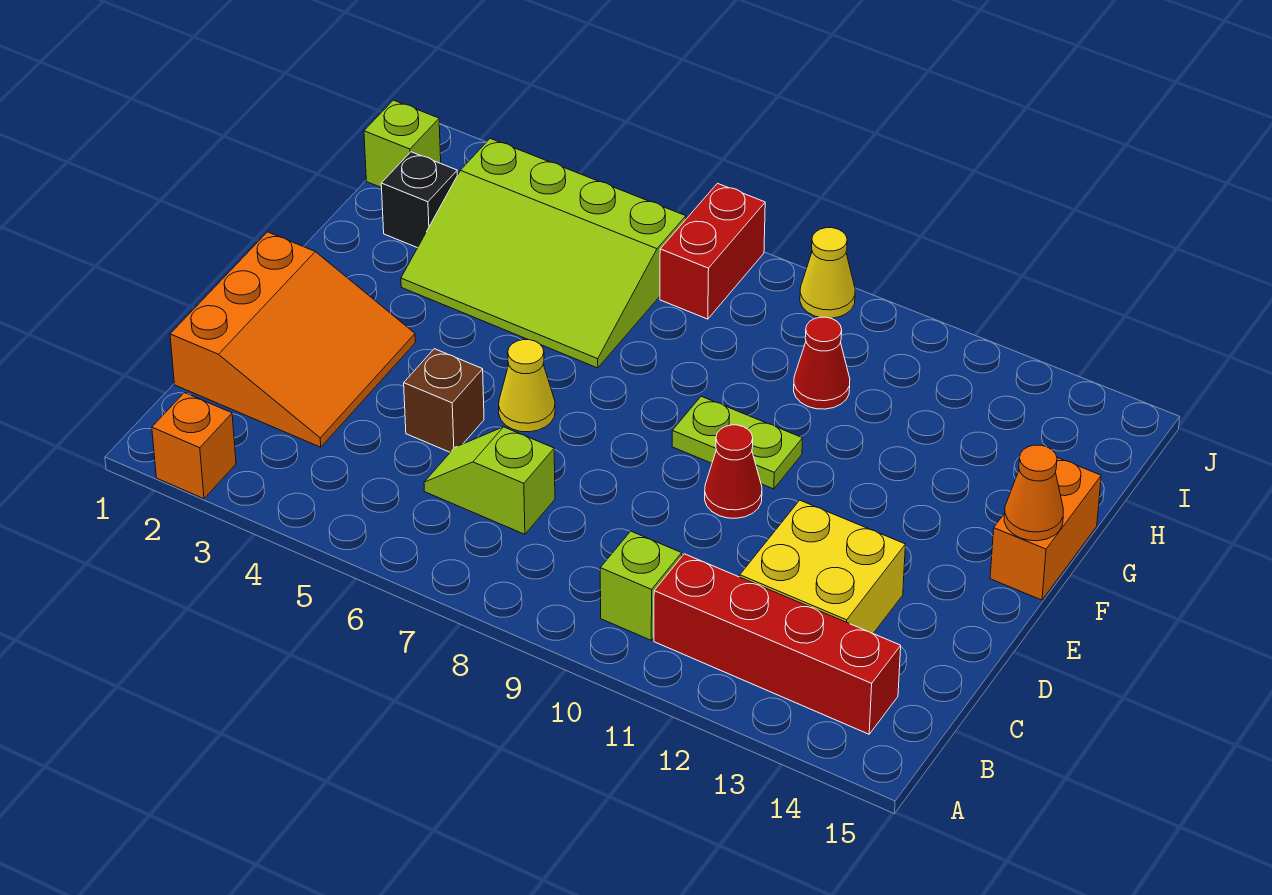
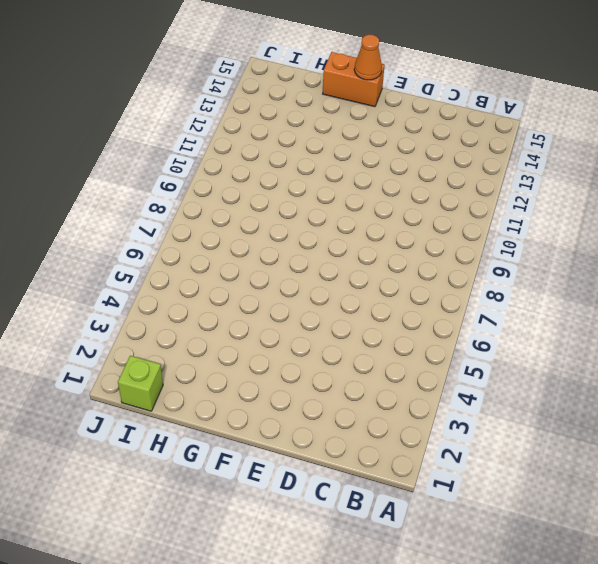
none -> orange brick A2 level 1
none -> lime brick B10 level 1
none -> red brick B11:B14 level 1

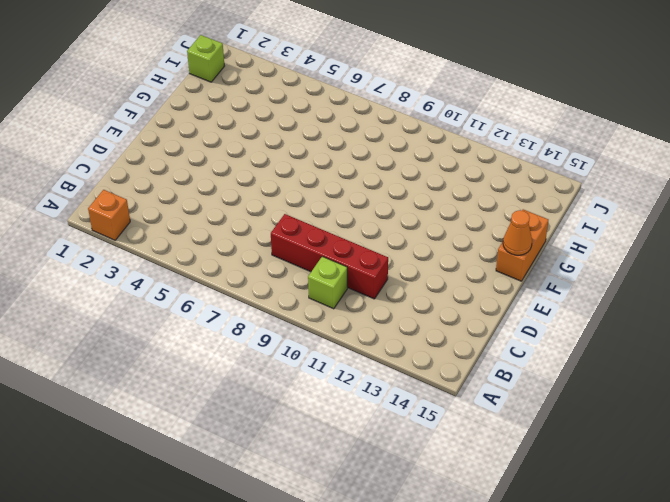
red brick C8:C11 level 1 -> red brick B11:B14 level 1
none -> orange slope C1:E3 level 1 top 1
none -> lime slope C6:C7 level 1 top 7
none -> yellow brick C12:D13 level 1

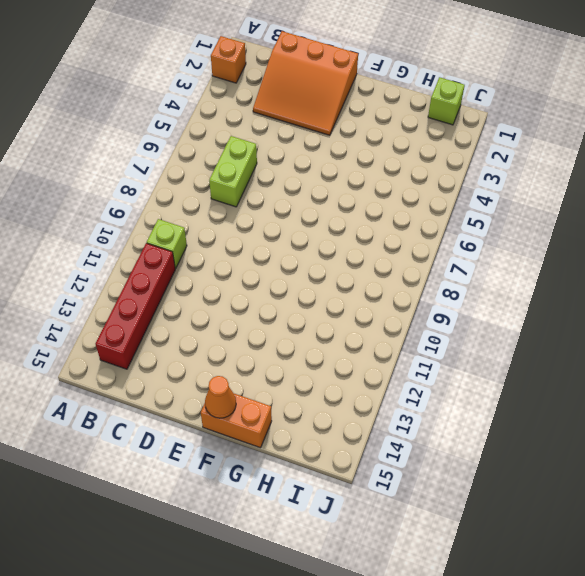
lime brick C6:C7 level 1 -> lime slope C6:C7 level 1 top 7
none -> yellow brick C12:D13 level 1
none -> brown brick D5 level 1
none -> yellow cone E6 level 1

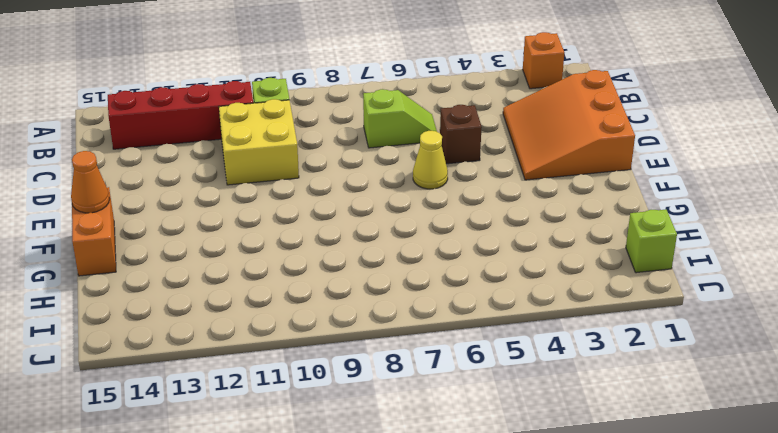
yellow brick C10:D11 level 1 -> yellow brick C12:D13 level 1
none -> red cone E10 level 1
none -> lime plate F9:F10 level 1
none -> lime slope G3:I6 level 1 top I

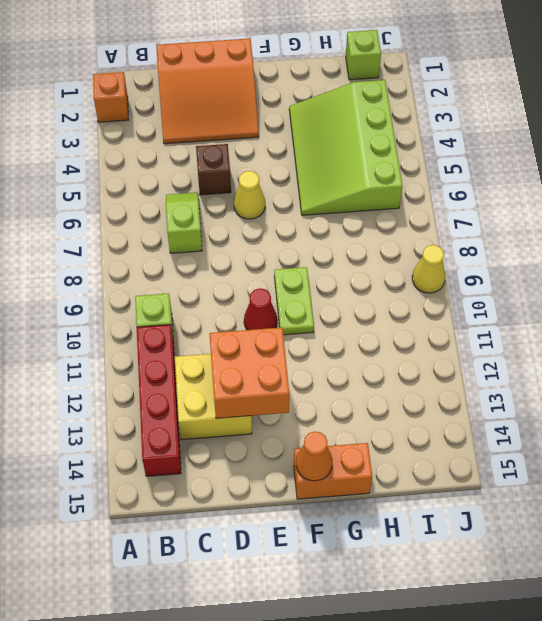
orange brick D12:E13 level 2 -> none
none -> black brick H2 level 1
none -> red cone H10 level 1
none -> red brick I7:J7 level 1

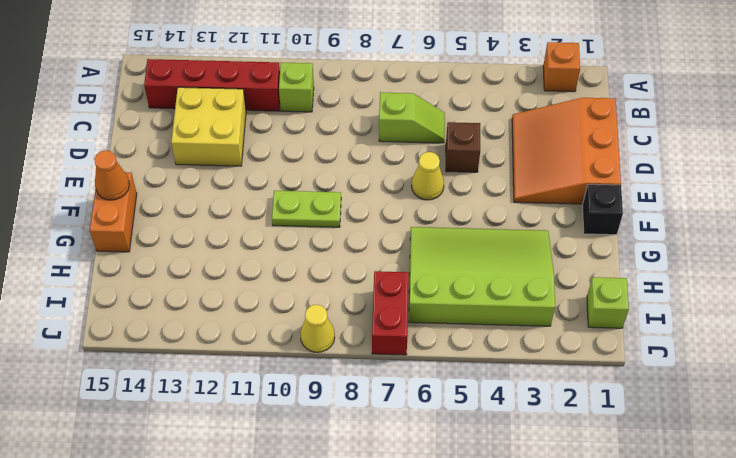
black brick F1 level 1 -> black brick H2 level 1
none -> red cone E10 level 1
none -> red cone H10 level 1

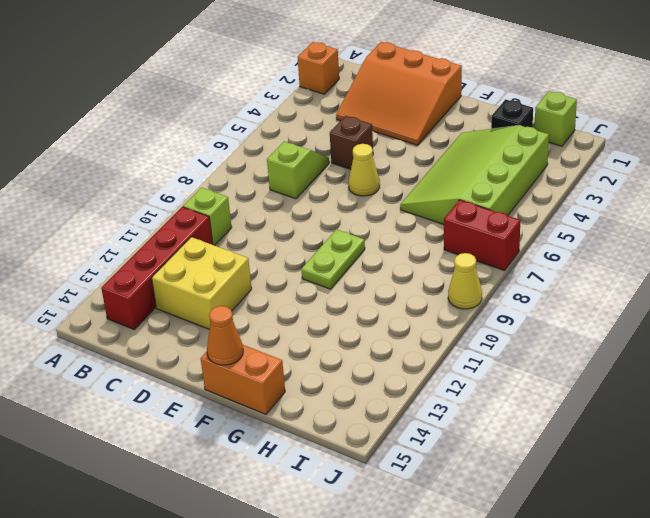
none -> red cone E10 level 1
none -> red cone H10 level 1

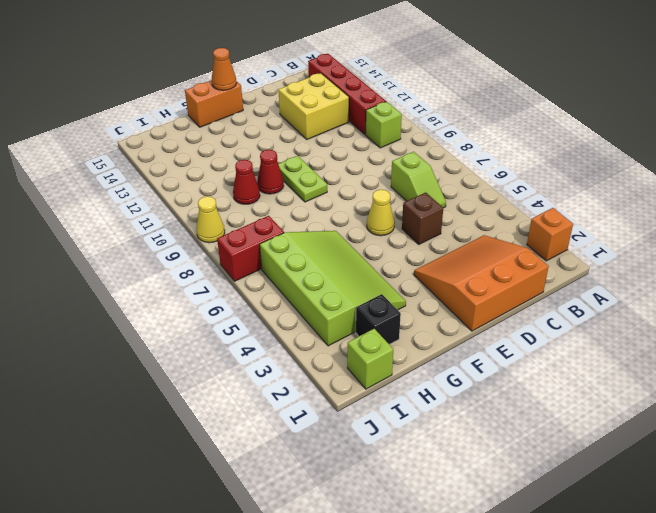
red cone G10 level 1 -> red cone E10 level 1

